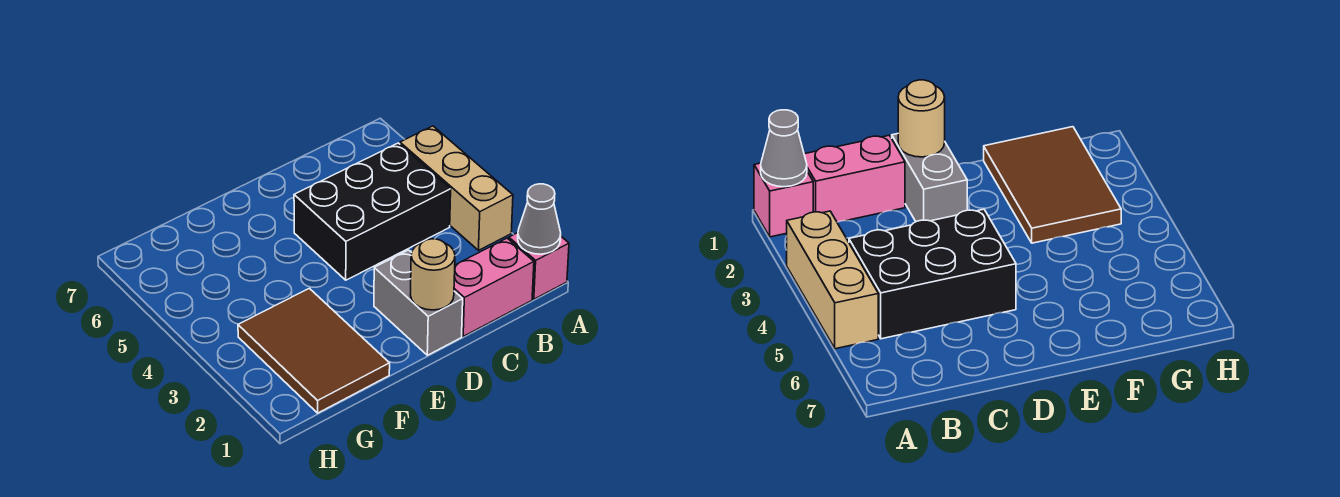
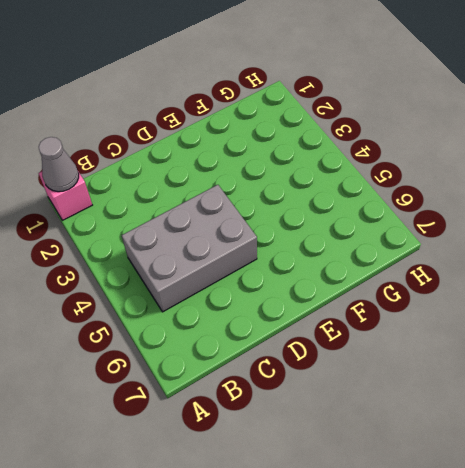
grey brick B4:D5 level 1 -> black brick B4:D5 level 1
none -> tan brick A3:A5 level 1
none -> pink brick B1:C1 level 1

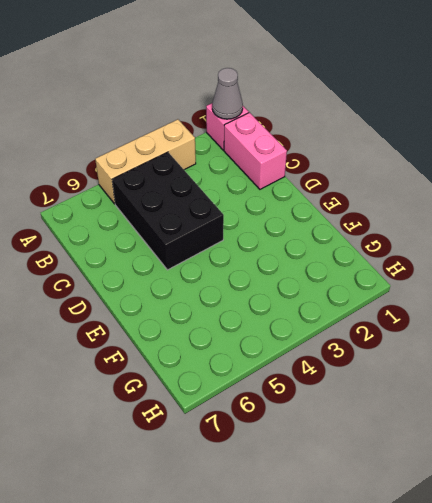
none -> grey brick D1:D2 level 1
none -> brown tile F1:G3 level 1

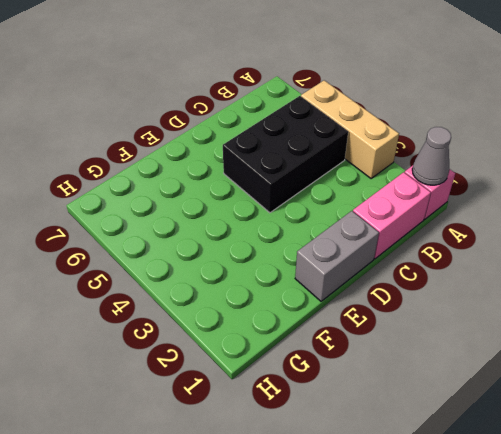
grey brick D1:E1 level 1 -> grey brick D1:D2 level 1
none -> brown tile F1:G3 level 1
none -> tan round brick D1 level 2

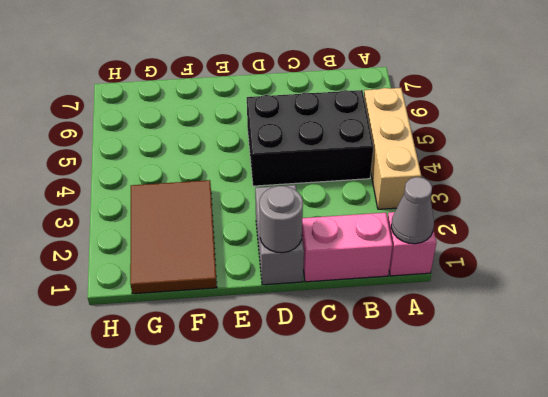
grey round brick D1 level 2 -> tan round brick D1 level 2

